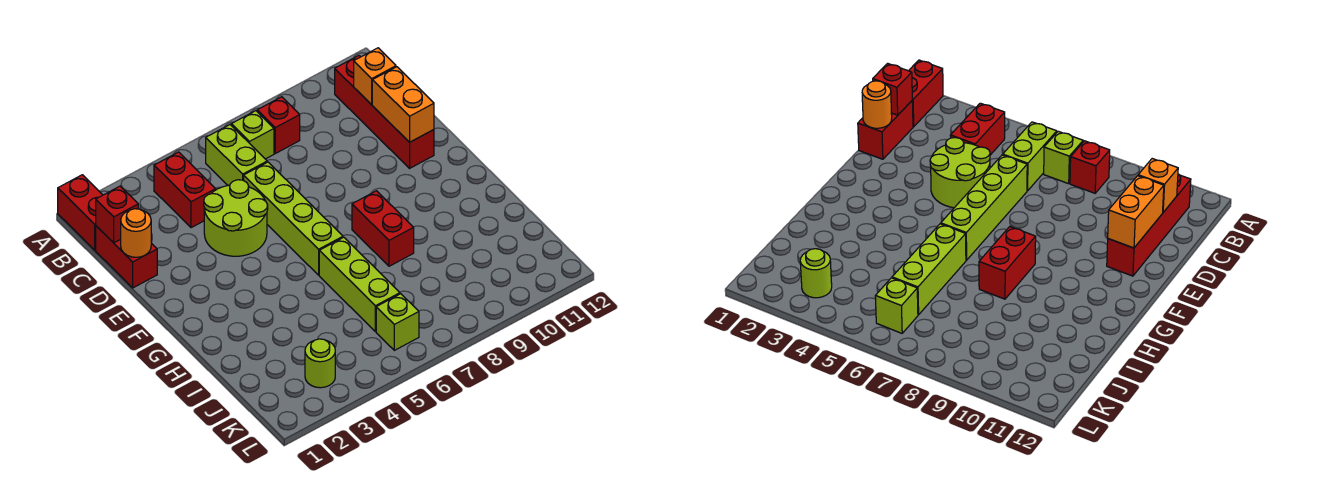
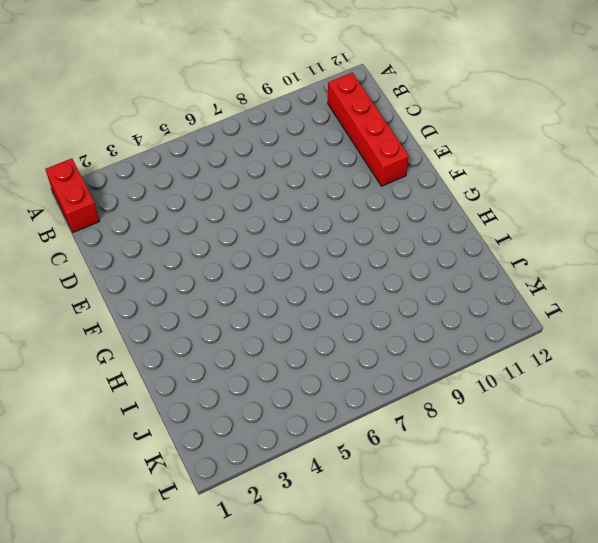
none -> red brick B4:C4 level 1
none -> lime brick B6:C6 level 1
none -> lime brick B7 level 1

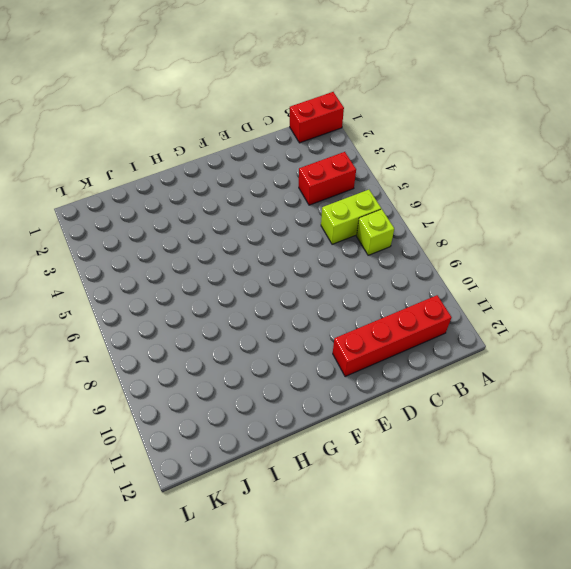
none -> red brick B8 level 1
none -> red brick C1:D1 level 1
none -> lime round brick D4:E5 level 1

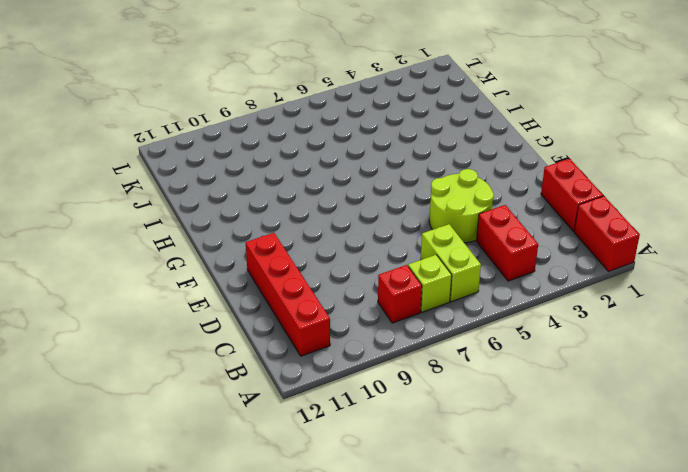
none -> lime brick D6:G6 level 1
none -> red brick G8:H8 level 1
none -> lime brick H6:J6 level 1

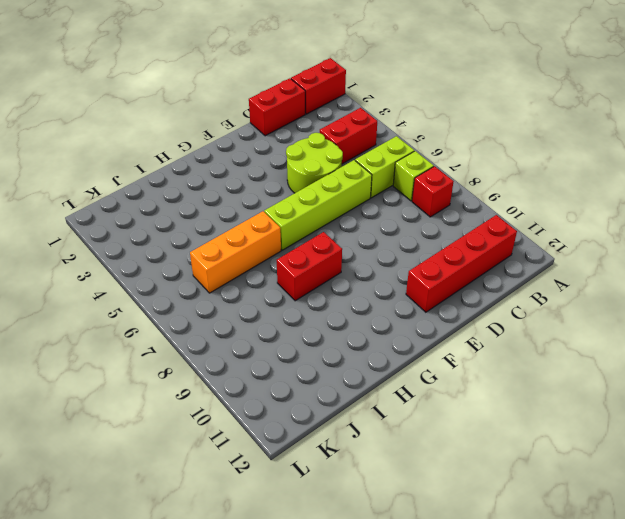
orange brick H6:J6 level 1 -> lime brick H6:J6 level 1
none -> lime round brick K3 level 1
none -> lime brick K6 level 1
none -> red brick C1 level 2

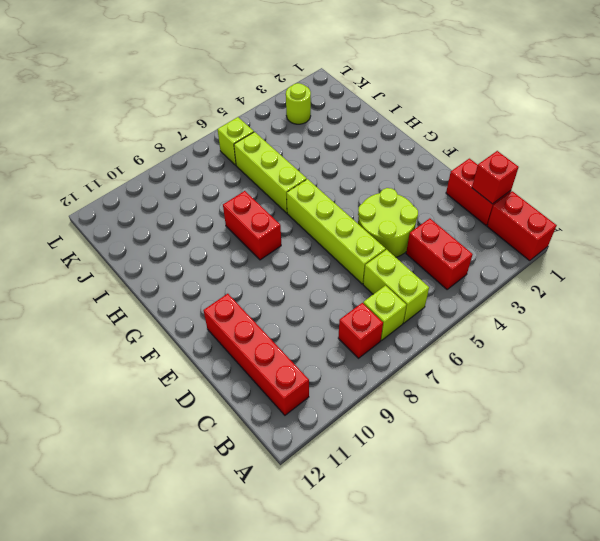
none -> orange brick C11 level 2
none -> orange round brick D1 level 2
none -> orange brick D11:E11 level 2

